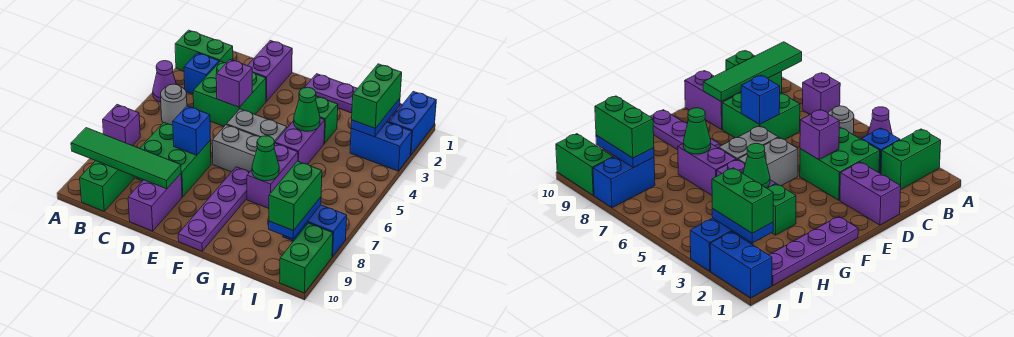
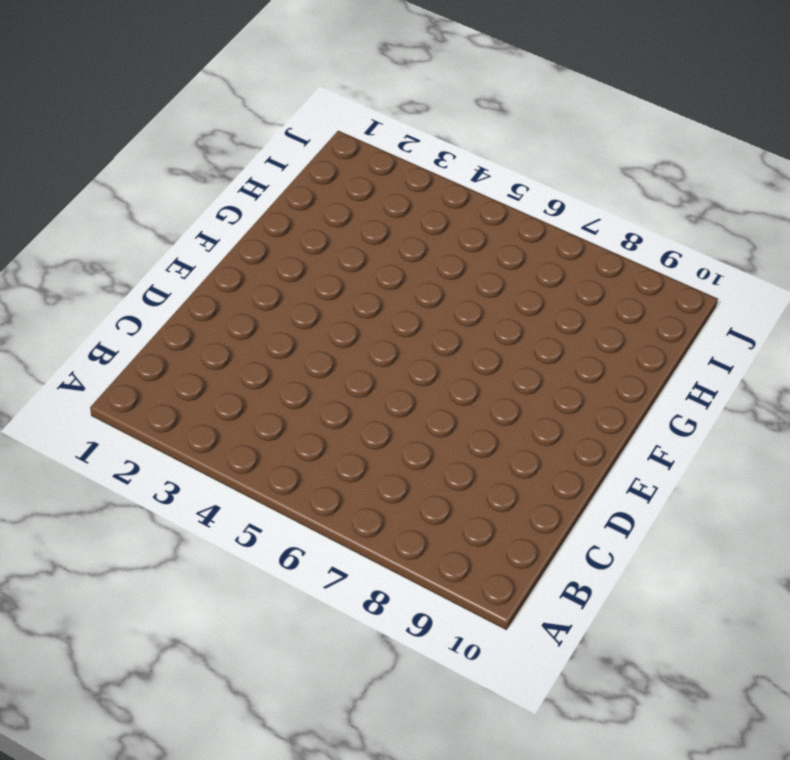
none -> green brick A2:B2 level 1
none -> purple cone A4 level 1
none -> purple brick A7 level 1
none -> blue brick B3 level 1

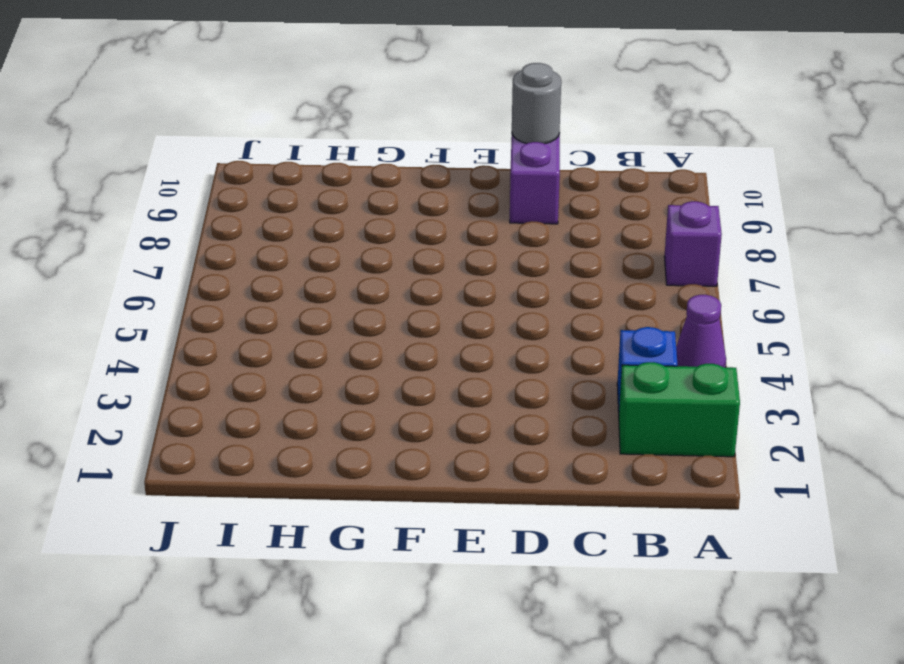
grey round brick D10 level 2 -> grey round brick B5 level 1
none -> green brick B9:B10 level 1
none -> green brick C3:D4 level 1
none -> green brick C7:D8 level 1
none -> purple brick D1:D2 level 1

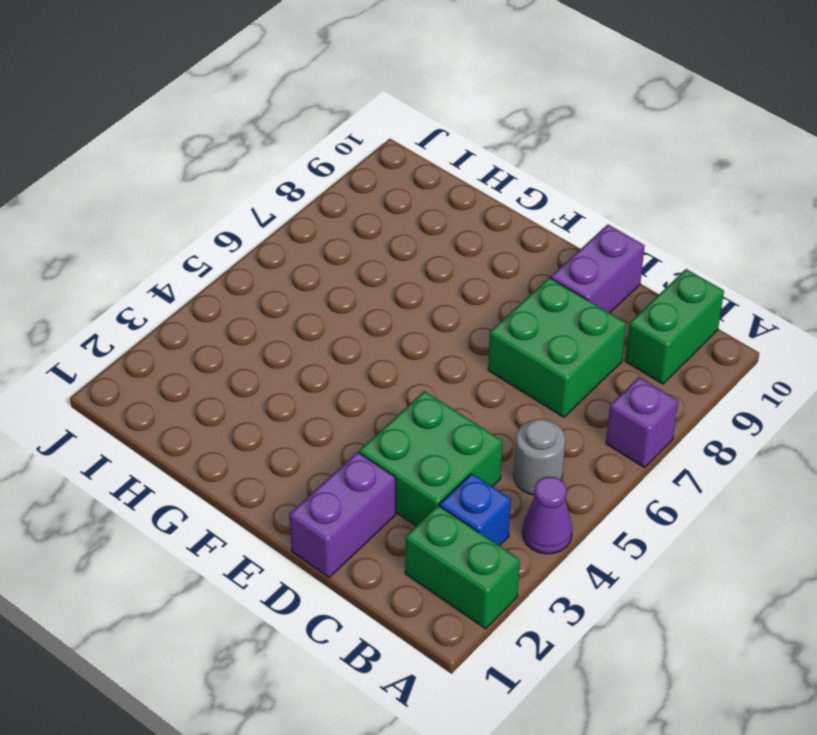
none -> grey brick E5:F5 level 1
none -> grey brick E6:F6 level 1
none -> purple plate F1:I1 level 1
none -> purple plate F7:F10 level 1

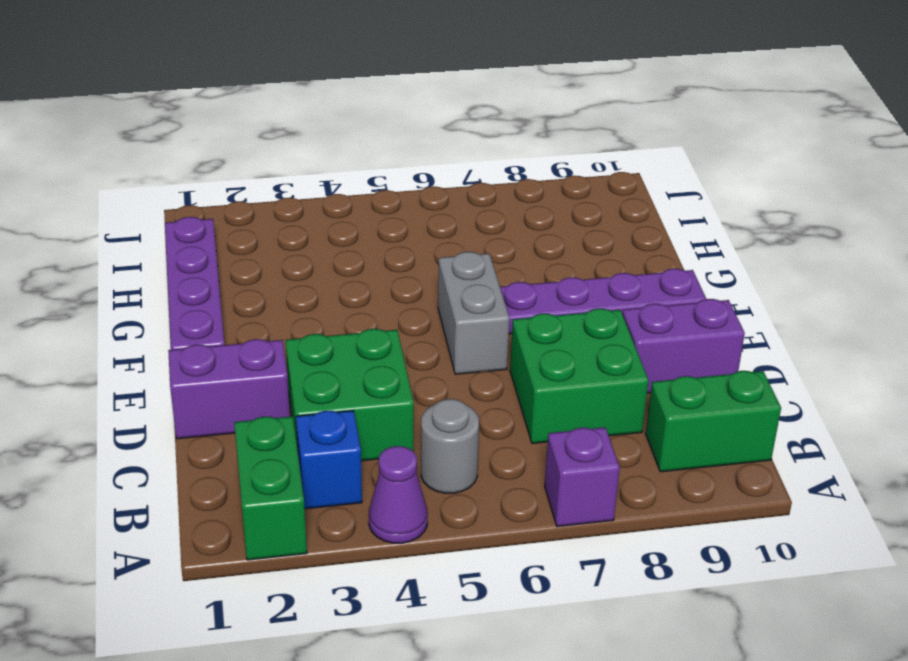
none -> grey brick E5:F5 level 1
none -> green brick G3 level 1
none -> purple brick G4:G5 level 1
none -> purple brick G6:G7 level 1

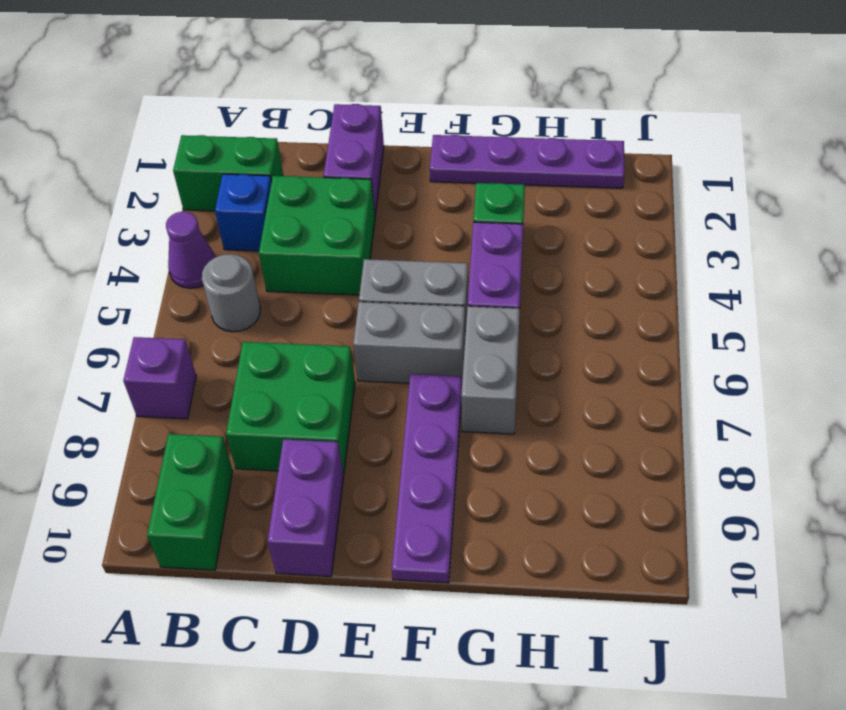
grey brick G6:G7 level 1 -> purple brick G6:G7 level 1
none -> blue brick I3:J3 level 1
none -> blue brick I8:J8 level 1
none -> blue brick J1:J2 level 1
none -> green brick J9:J10 level 1

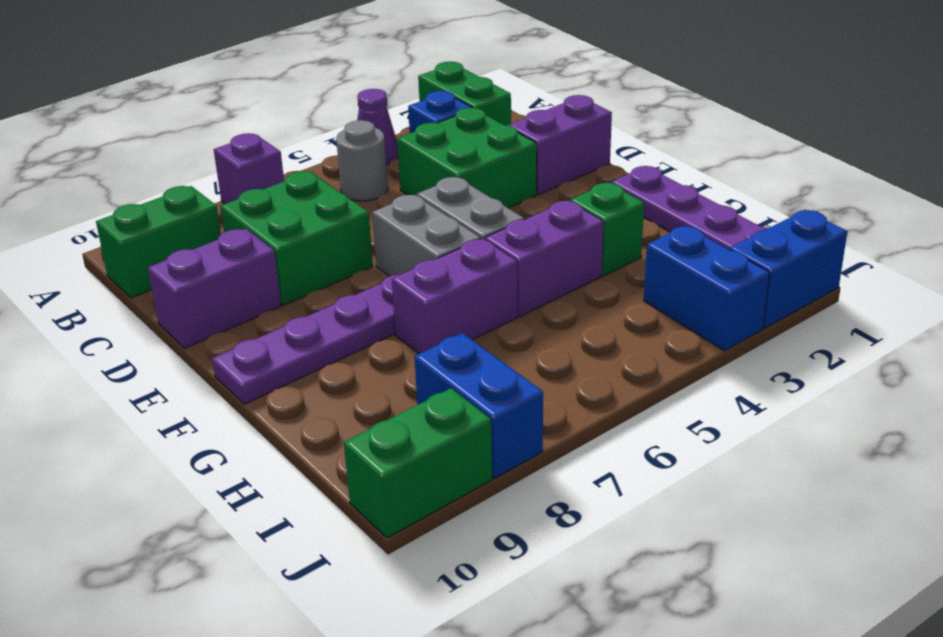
none -> green tile A9:D9 level 2
none -> purple brick D4 level 2
none -> blue brick D7 level 2
none -> green cone G4 level 2

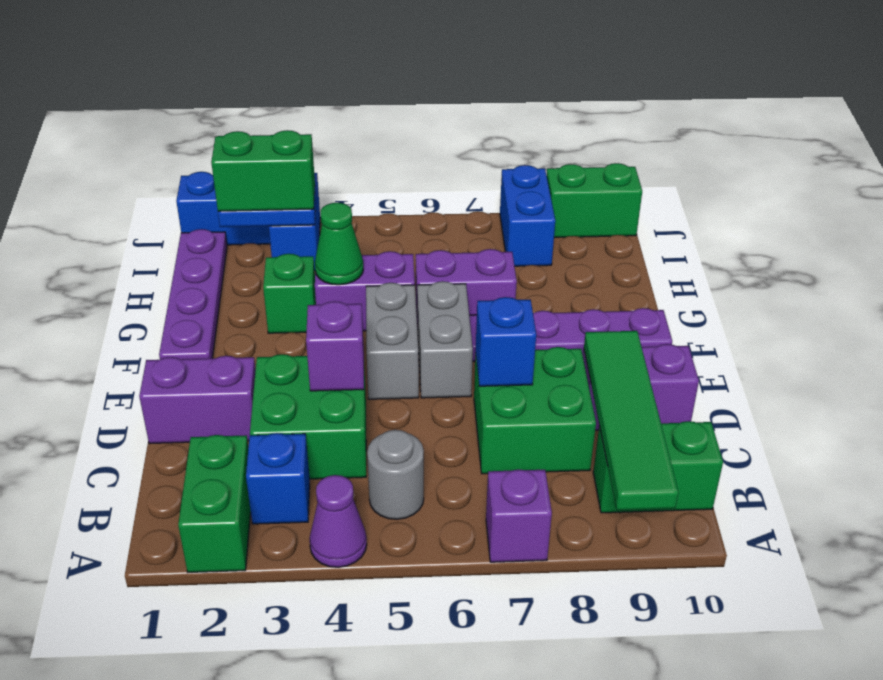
none -> green cone G7 level 2
none -> blue plate I8:I9 level 2
none -> green brick I8:I9 level 3

